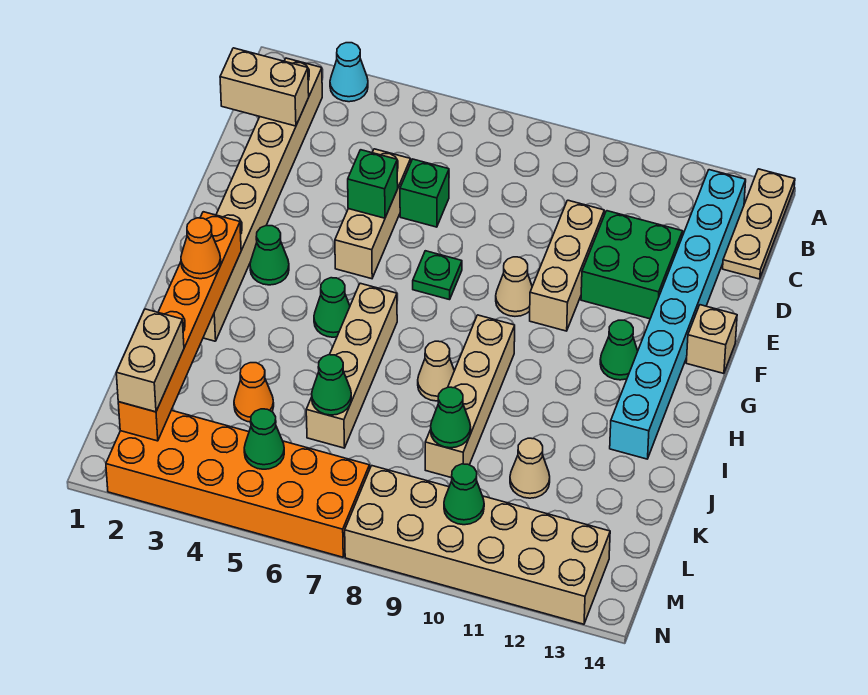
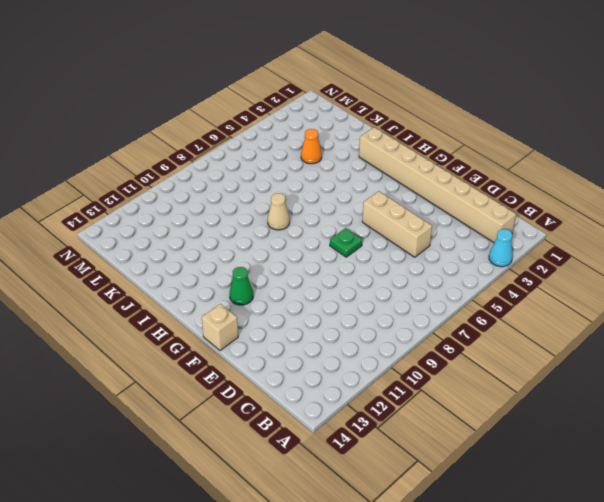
none -> tan plate A14:C14 level 1
none -> cyan brick B13:I13 level 1
none -> green brick D6 level 1
none -> tan brick D10:F10 level 1

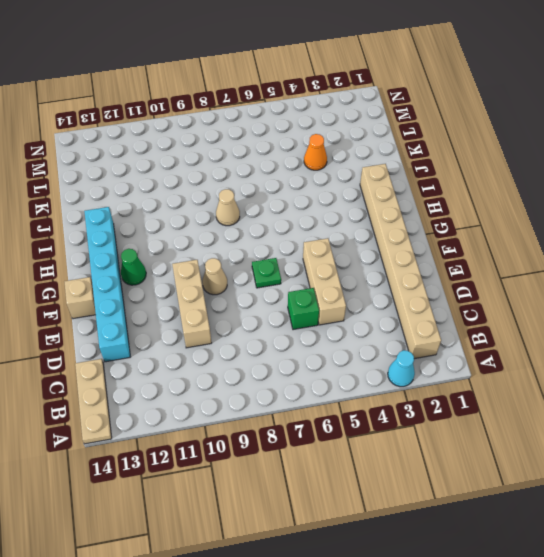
cyan brick D13:I13 level 1 -> cyan brick B13:I13 level 1
none -> green brick D11:E12 level 1
none -> green cone G3 level 1
none -> green cone H5 level 1
none -> tan brick H6:K6 level 1

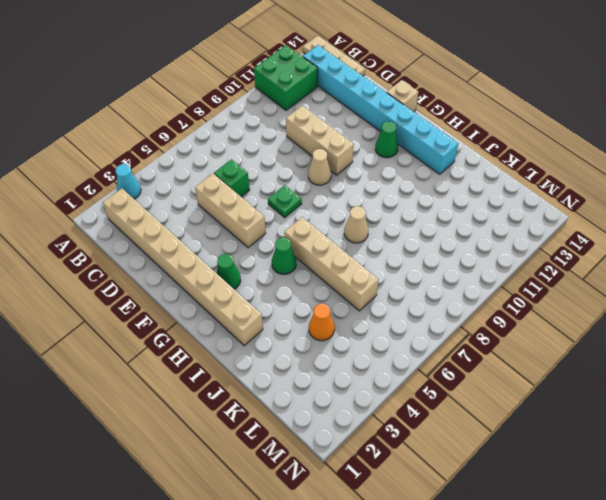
green brick A11:B12 level 1 -> green brick D11:E12 level 1
none -> tan brick H9:K9 level 1
none -> tan cone K11 level 1
none -> orange brick M2:N7 level 1
none -> tan brick M8:N13 level 1

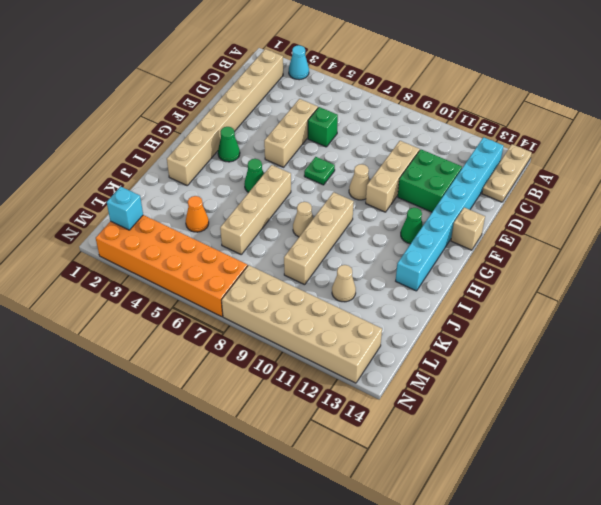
cyan brick M2 level 2 -> orange brick H2:M2 level 2
none -> tan brick C1:C2 level 2
none -> green brick E5 level 2
none -> green cone K6 level 2
none -> green cone K9 level 2

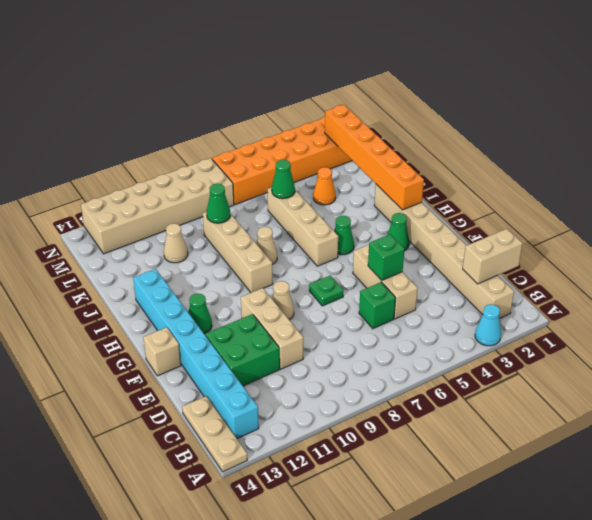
none -> green cone M5 level 2
none -> green cone M10 level 2
none -> orange cone I2 level 3
none -> tan brick L2:M2 level 3

